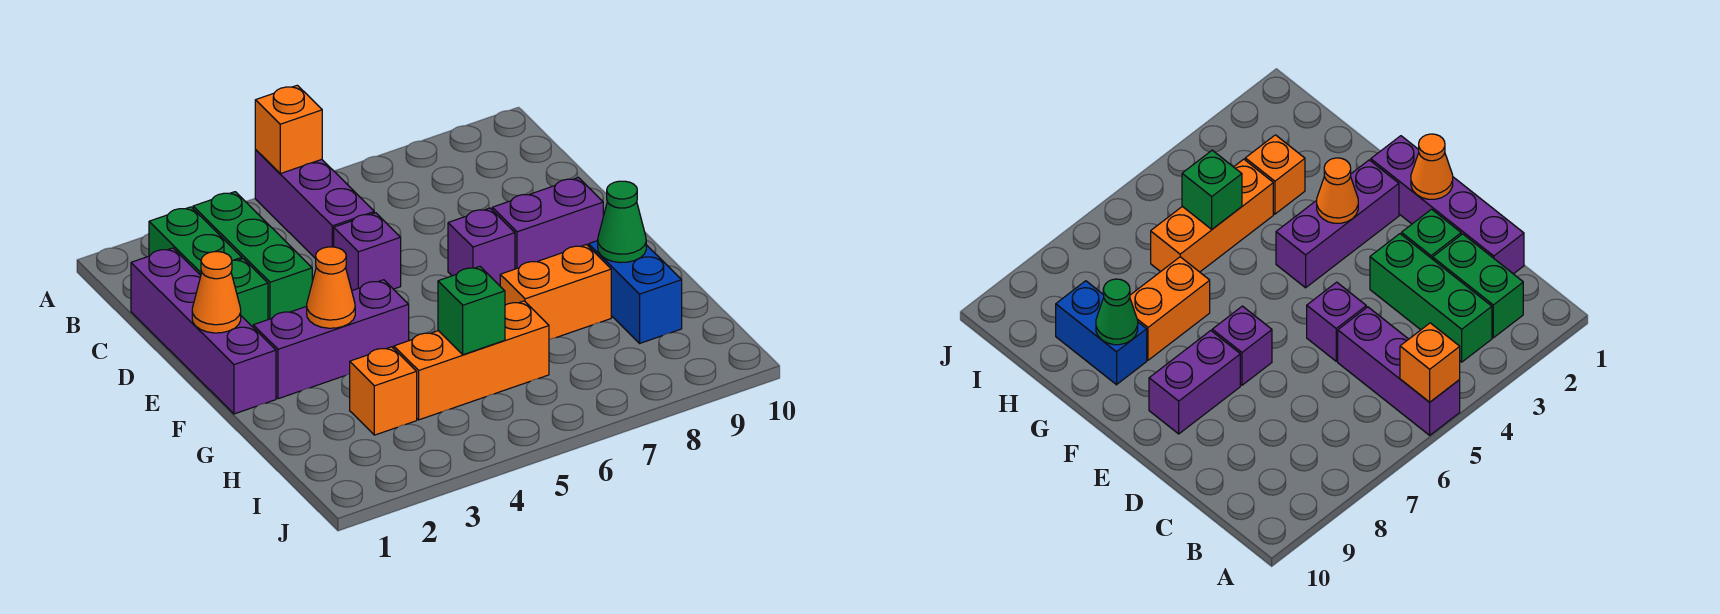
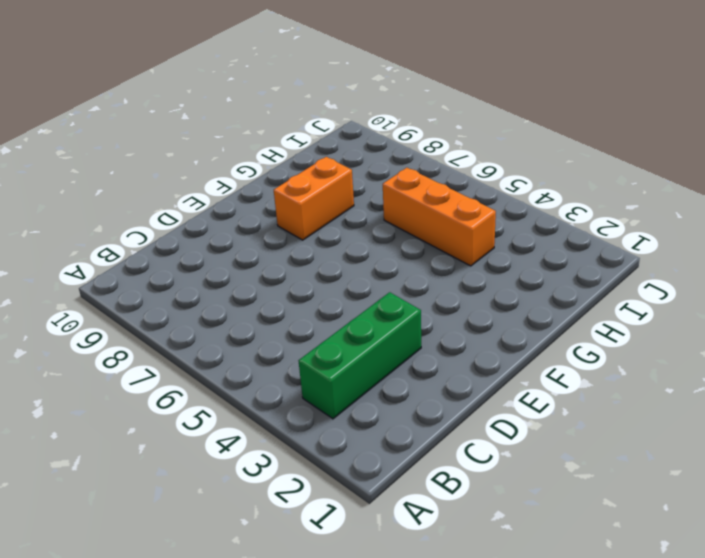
orange brick F8:G8 level 1 -> orange brick G7:G8 level 1
none -> purple brick A5:C5 level 1
none -> green brick B2:C2 level 1
none -> purple brick C1:F1 level 1

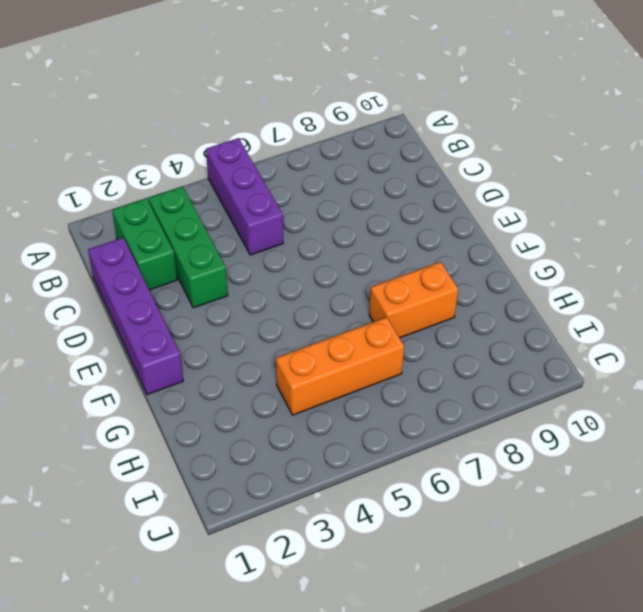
none -> green brick D2 level 1
none -> purple brick D5 level 1
none -> purple brick E7 level 1

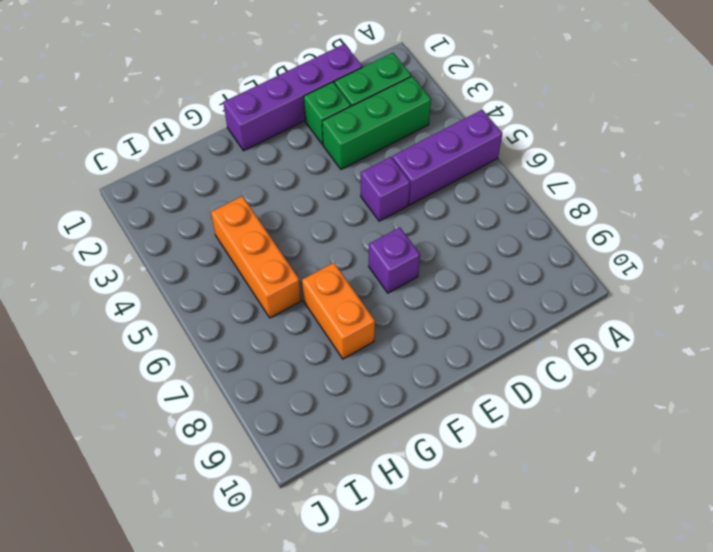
none -> purple brick E8:E9 level 1
none -> purple brick F2:F4 level 1
none -> blue brick G9:H9 level 1

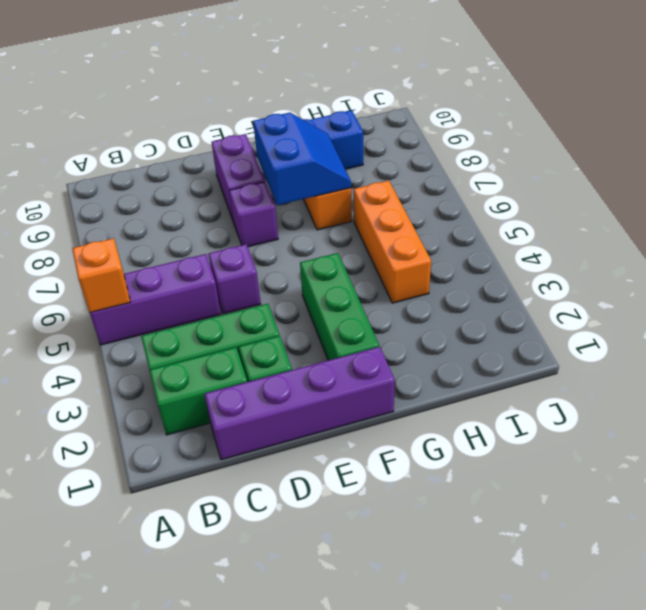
green brick F2:F4 level 1 -> purple brick F2:F4 level 1
blue slope F7:G8 level 2 top F -> none
none -> orange brick H3 level 1
none -> orange cone E1 level 2
none -> orange cone F3 level 2

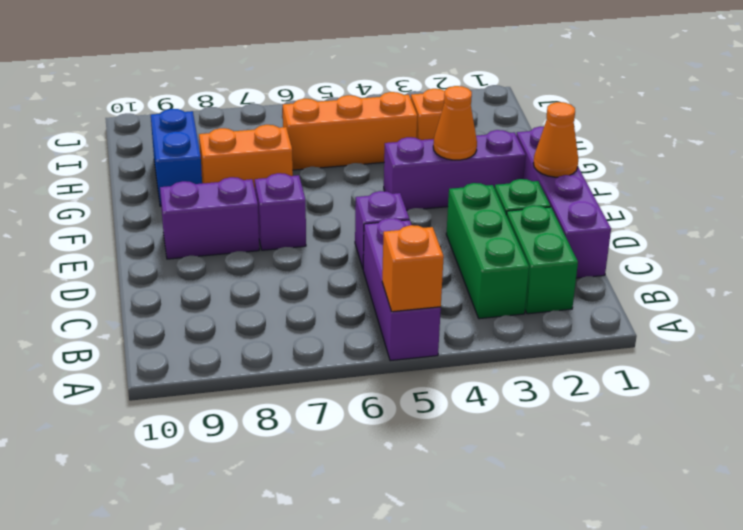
none -> green cone G9 level 2
none -> green brick H5 level 2

